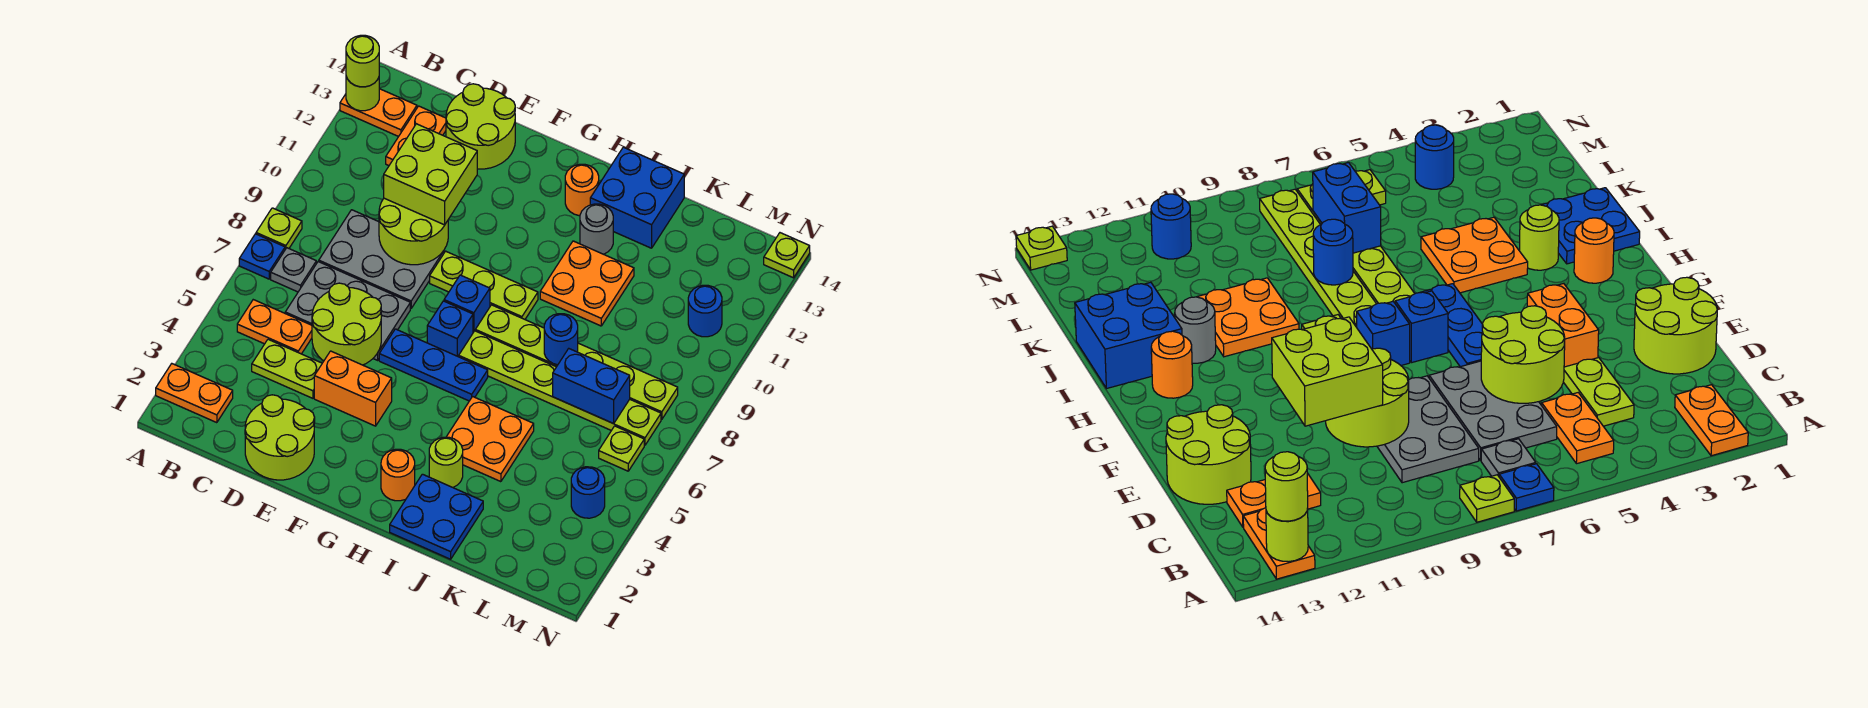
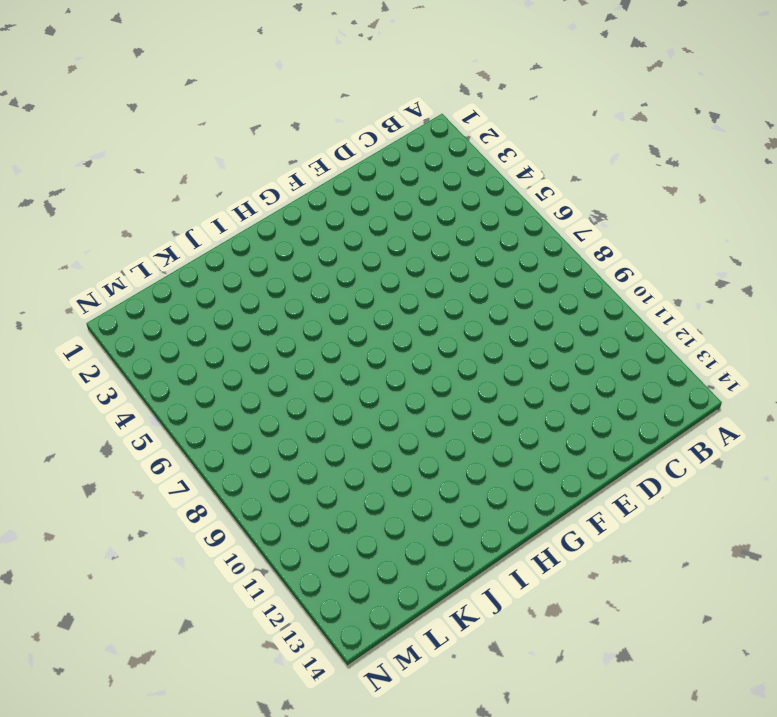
none -> orange plate A2:B2 level 1
none -> blue plate A7 level 1
none -> lime plate A8 level 1
none -> orange plate A13:B13 level 1

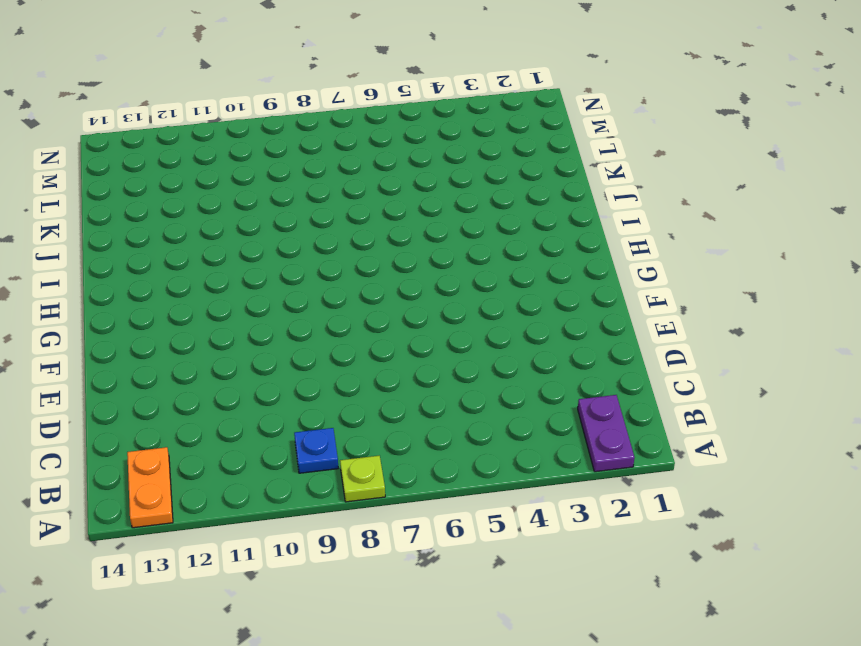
purple plate A2:B2 level 1 -> orange plate A2:B2 level 1
blue plate B9 level 1 -> blue plate A7 level 1
none -> orange plate B5:C5 level 1
none -> grey plate B7 level 1
none -> lime plate C4:D4 level 1
none -> grey plate C6:E7 level 1

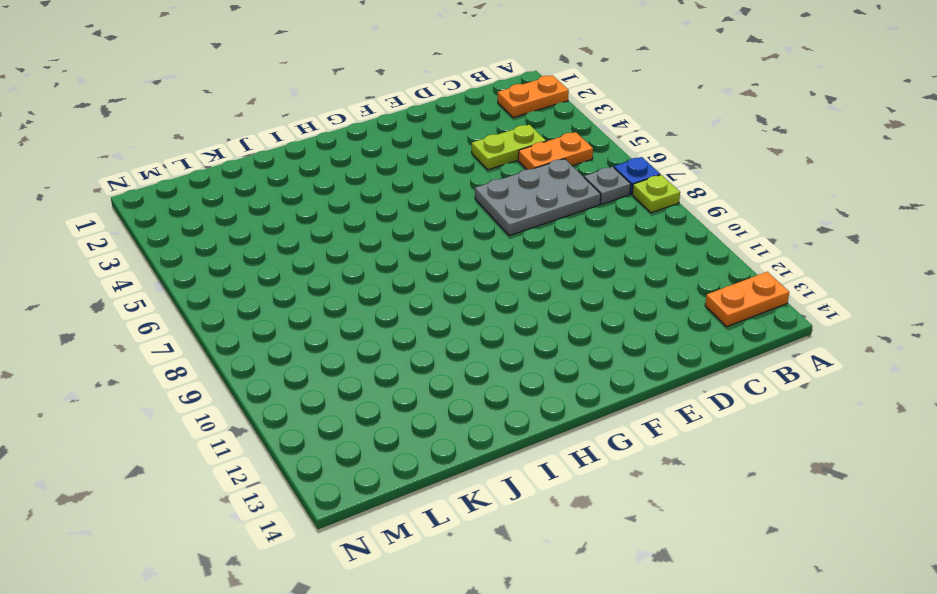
none -> grey plate C8:E9 level 1
none -> orange plate C12:C13 level 1
none -> lime round brick D1:E2 level 1
none -> lime round brick D13:E14 level 1

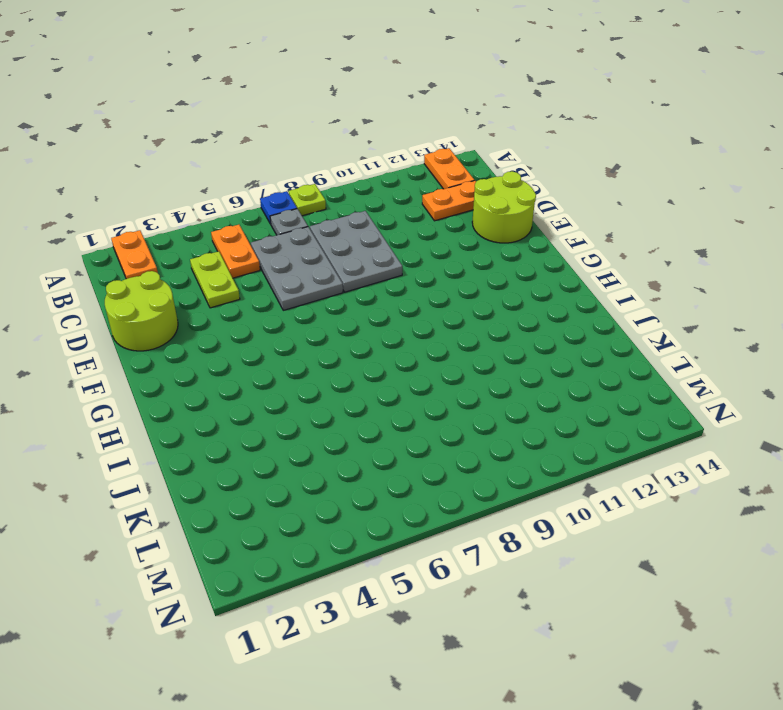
none -> orange brick E4:F4 level 1
none -> blue plate F6:H6 level 1
none -> lime plate F9:H9 level 1
none -> blue brick G7 level 1

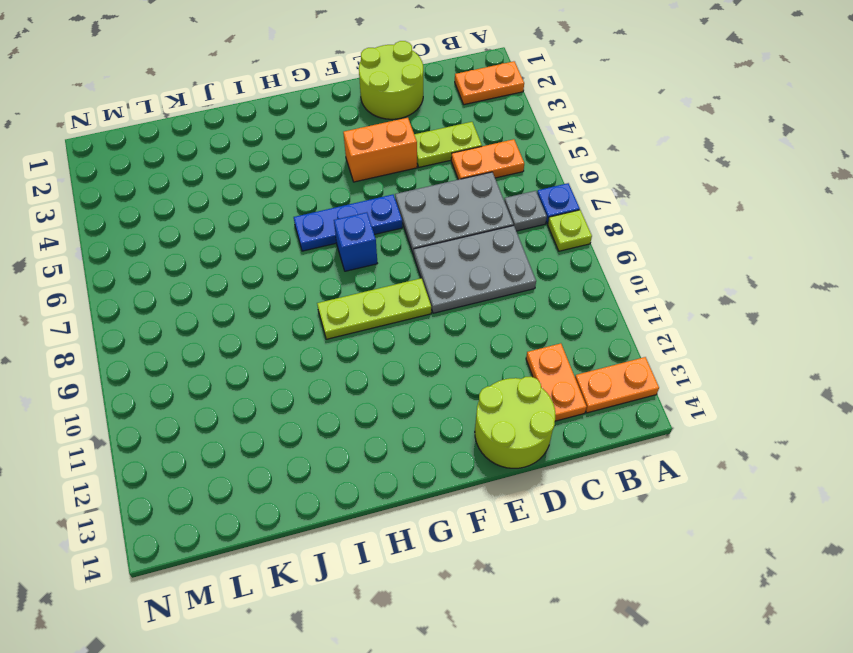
none -> blue brick G8 level 1
none -> orange round brick H2 level 1
none -> lime plate H7:M7 level 1
none -> lime plate H8:M8 level 1

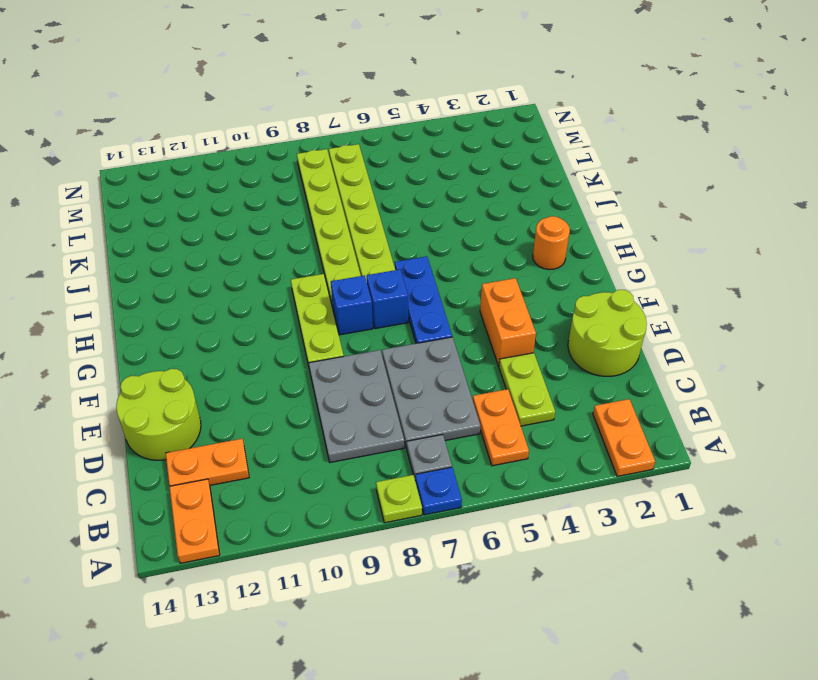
none -> orange round brick H13 level 1
none -> blue plate I1:J2 level 1
none -> lime round brick I3 level 1
none -> orange plate I4:J5 level 1

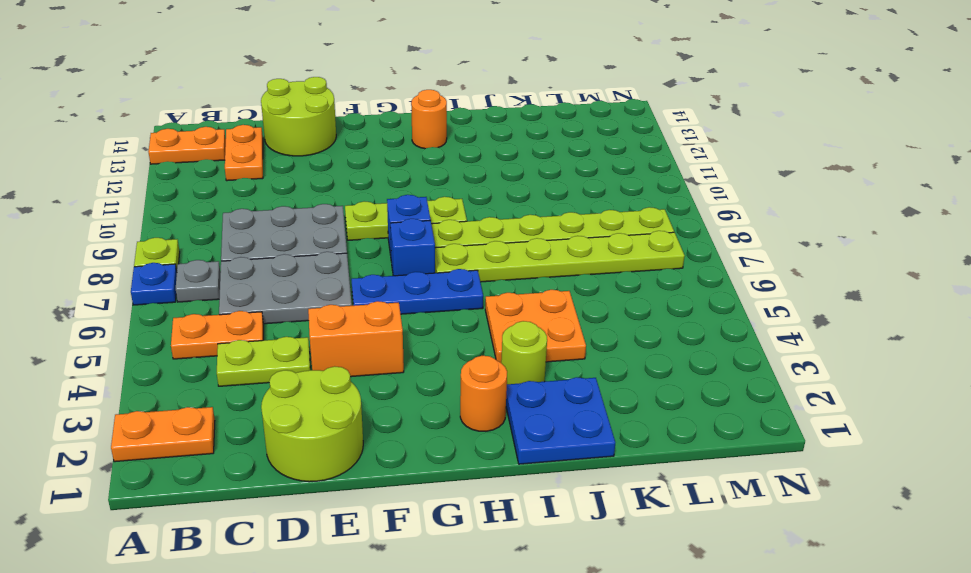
none -> orange plate I10:J11 level 1
none -> grey round brick I12 level 1
none -> blue brick I13:J14 level 1
none -> blue round brick M4 level 1

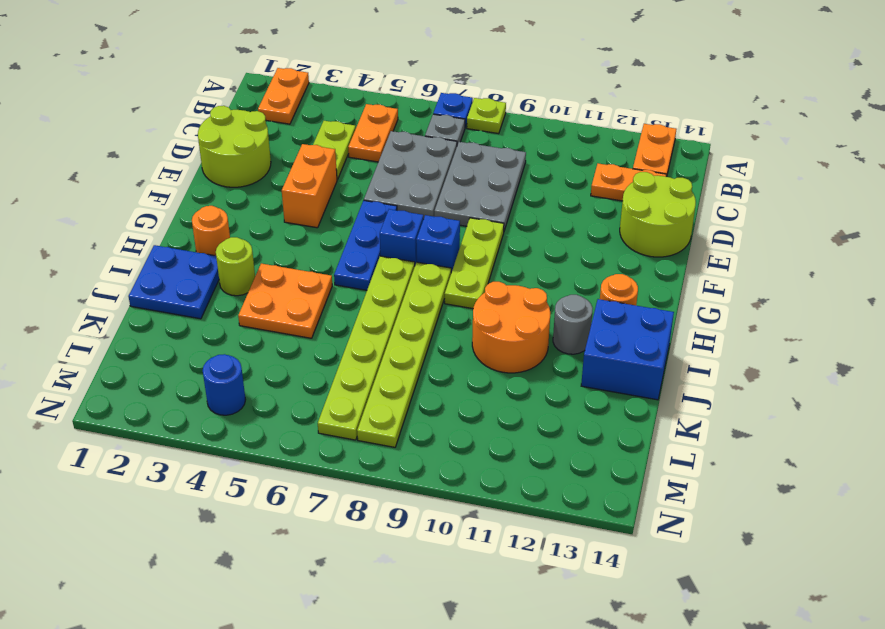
orange round brick I10:J11 level 1 -> orange plate I10:J11 level 1
none -> lime plate M6 level 1
none -> blue round brick M11 level 1
none -> lime plate N14 level 1
none -> lime round brick A13 level 2

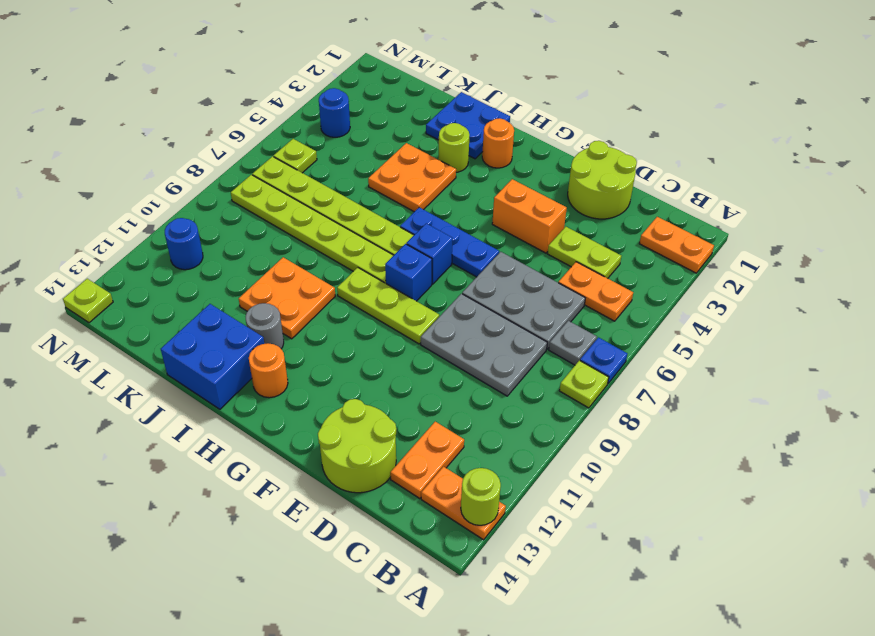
none -> lime round brick D5:E6 level 2
none -> lime round brick D9:E10 level 2
none -> blue round brick J8 level 2
none -> blue brick K7:L7 level 2

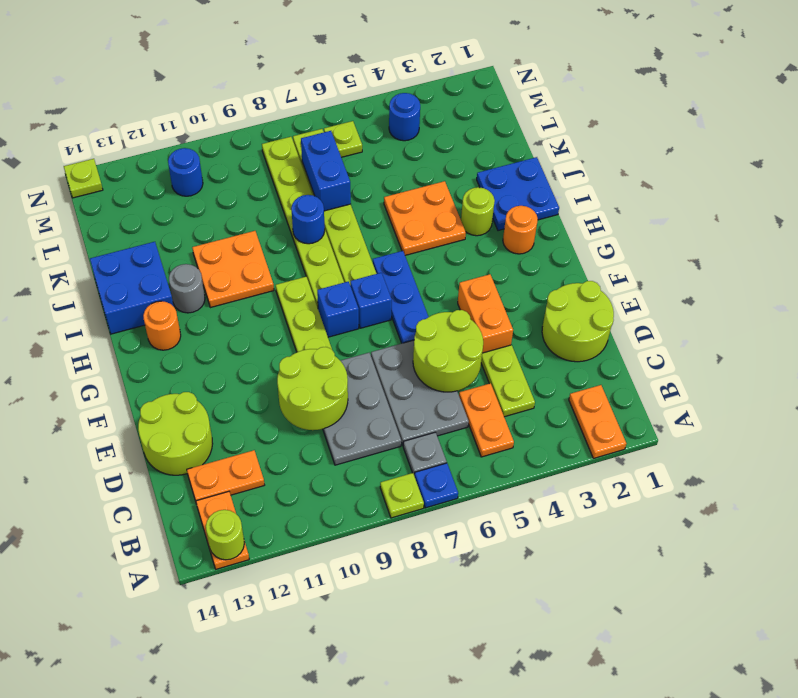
none -> lime round brick A13 level 3
none -> lime brick D10:E11 level 3

